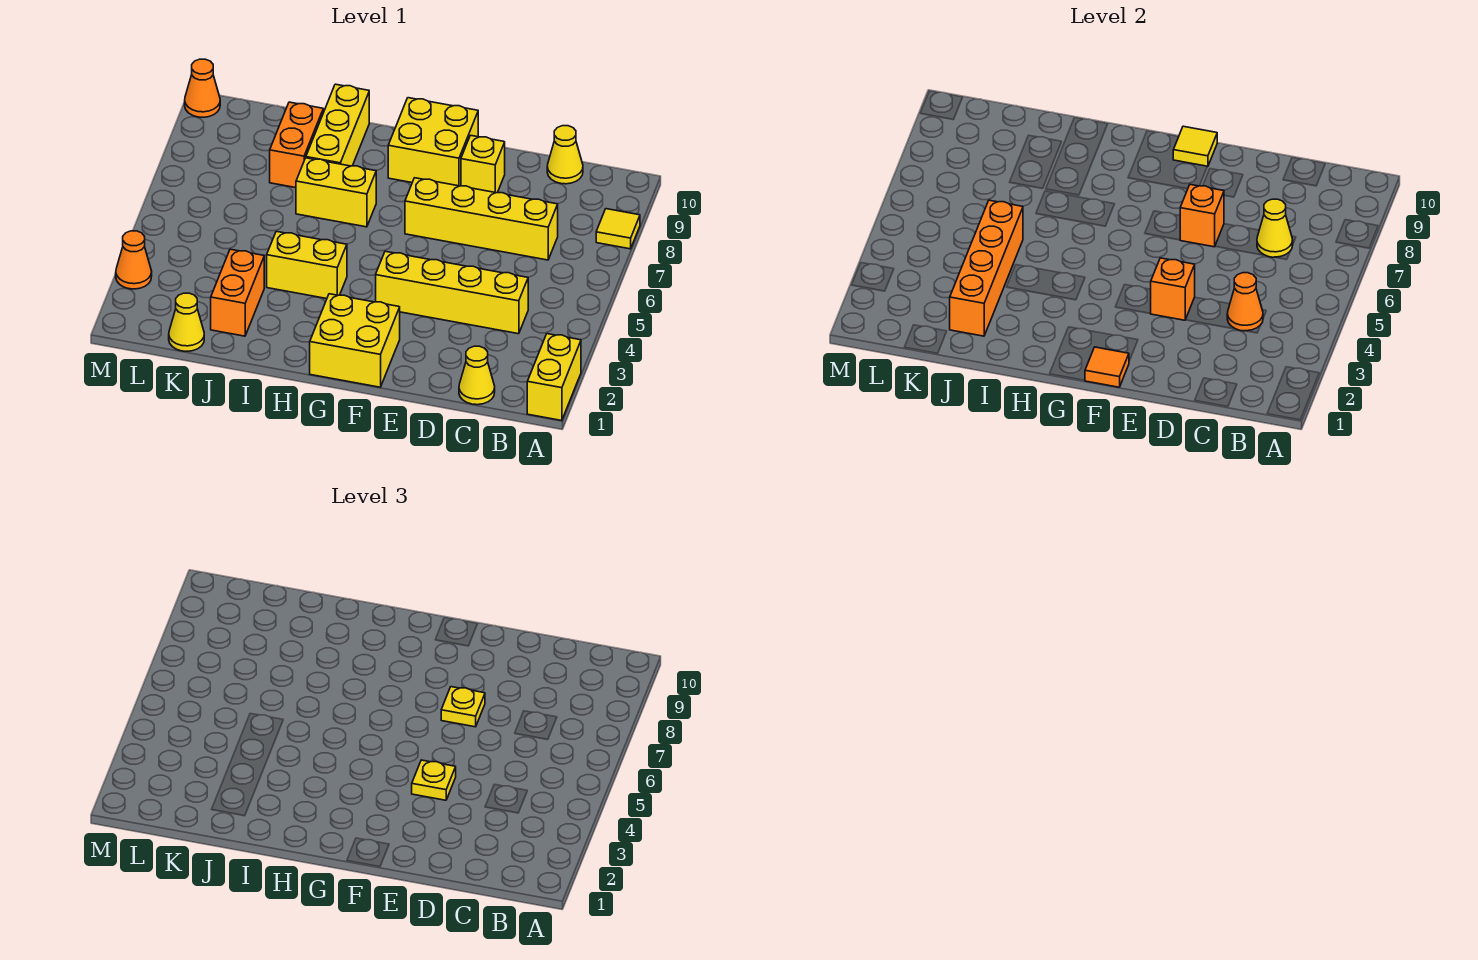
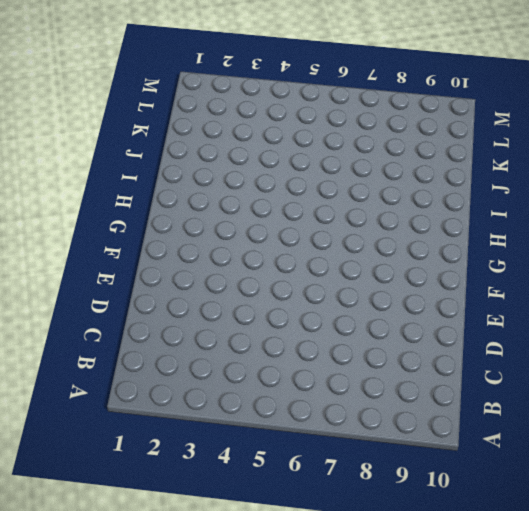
none -> yellow brick A1:A2 level 1
none -> yellow tile A8 level 1
none -> yellow cone C1 level 1

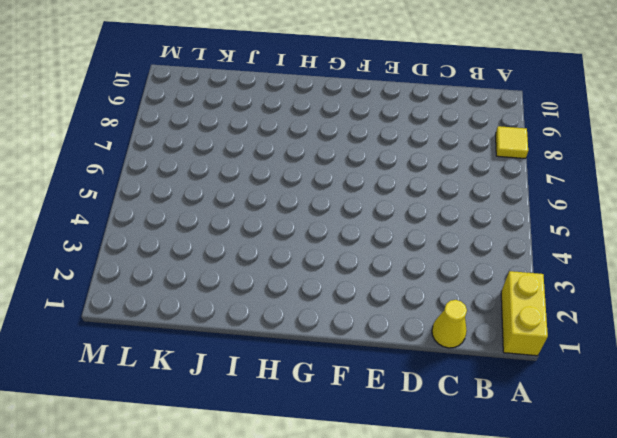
none -> yellow brick C4:F4 level 1
none -> yellow brick C7:F7 level 1
none -> yellow cone C10 level 1

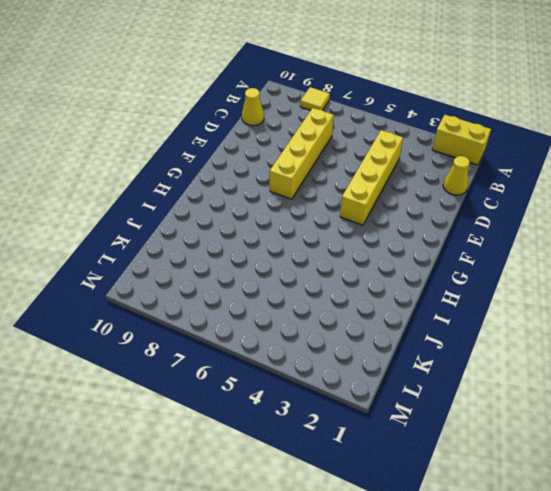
none -> yellow brick E9 level 1
none -> yellow brick F1:G2 level 1
none -> yellow brick F9:G10 level 1

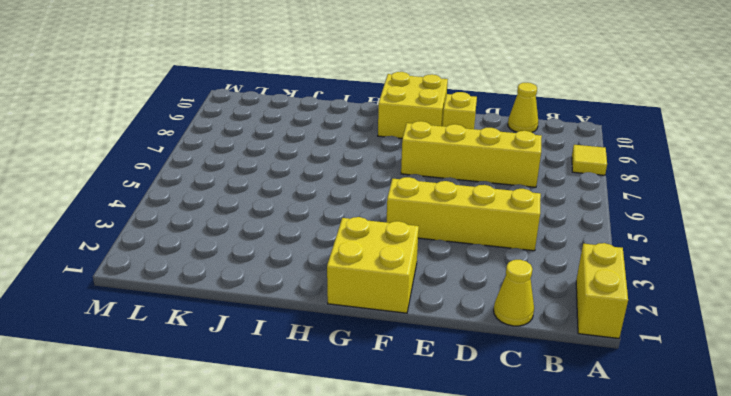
none -> yellow brick H4:I4 level 1
none -> yellow brick H7:I7 level 1
none -> yellow brick I8:I10 level 1

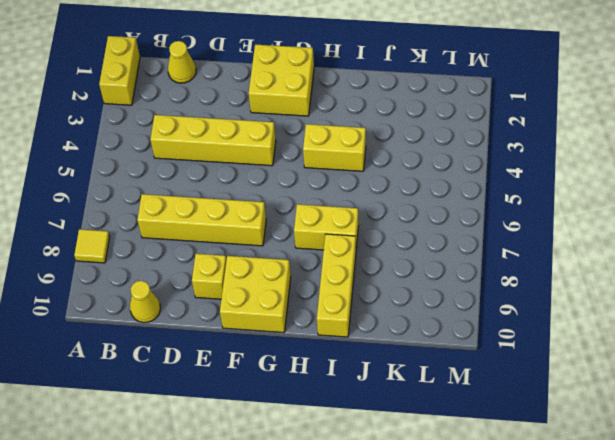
none -> orange brick J2:J3 level 1
none -> orange brick J8:J9 level 1
none -> yellow cone K1 level 1

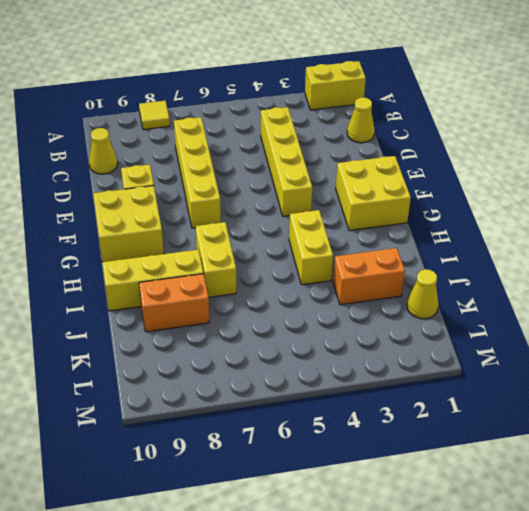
none -> orange cone M3 level 1
none -> orange cone M10 level 1
none -> orange cone C4 level 2

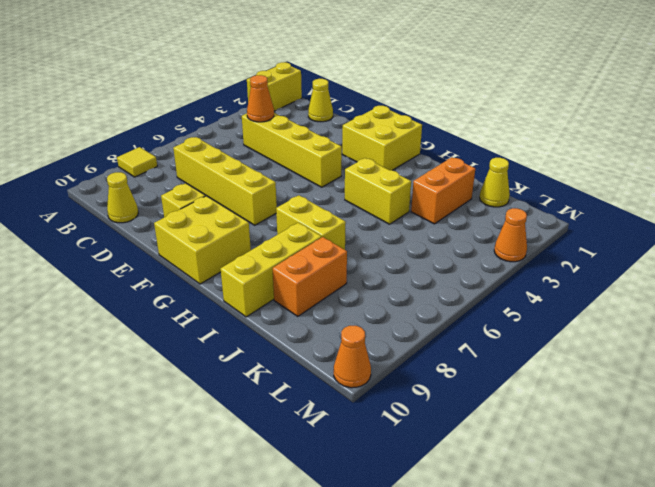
none -> yellow cone C7 level 2
none -> orange brick E4 level 2
none -> orange brick E7 level 2

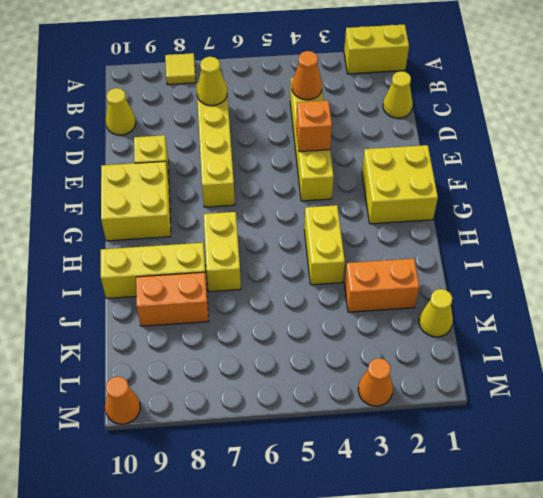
none -> orange brick E7 level 2
none -> orange tile F1 level 2
none -> yellow tile F10 level 2

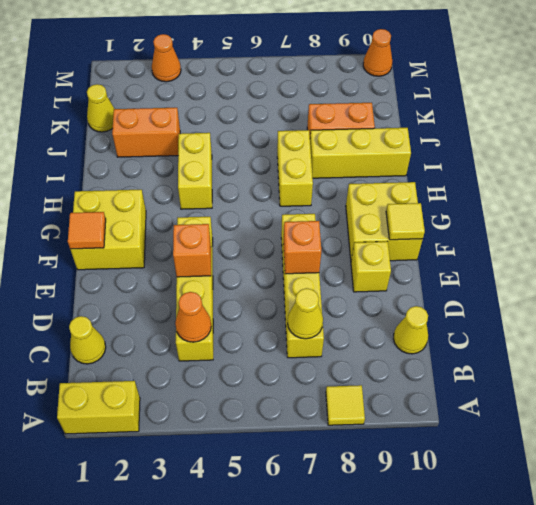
none -> orange brick J2:J5 level 2
none -> yellow plate E4 level 3
none -> yellow plate E7 level 3

